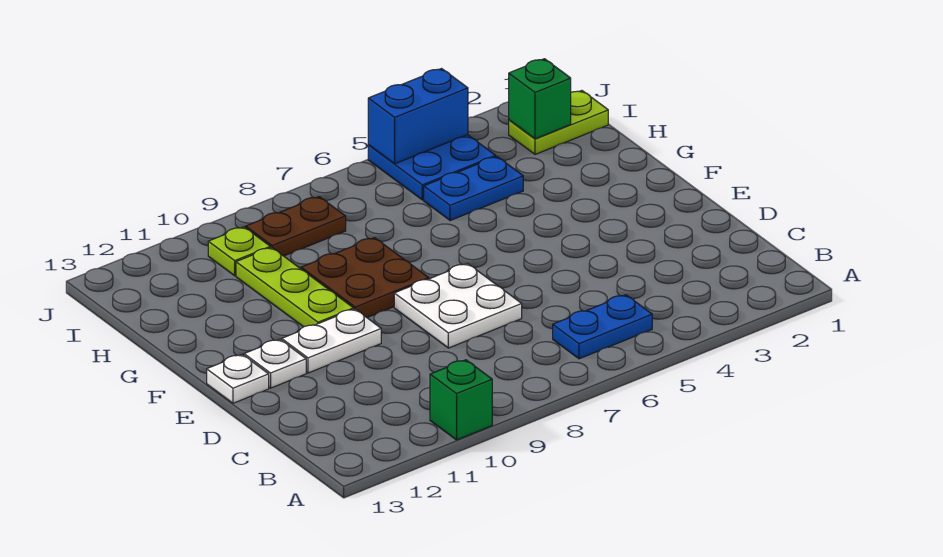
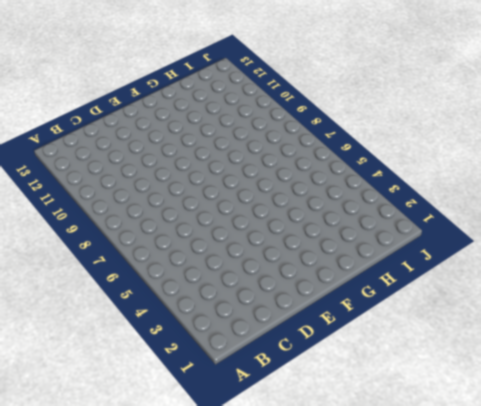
none -> green brick A10 level 1
none -> blue plate B5:B6 level 1
none -> white plate D7:E8 level 1

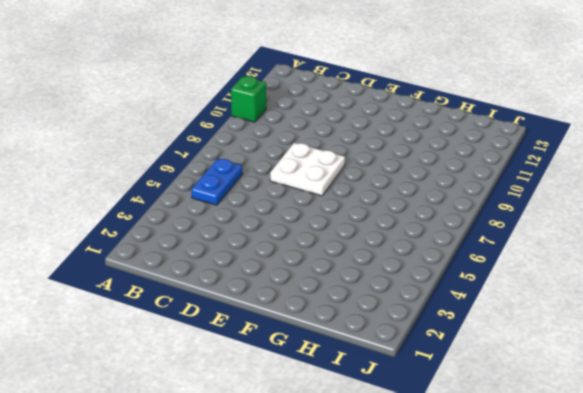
none -> white plate E10:E11 level 1
none -> white plate E12 level 1
none -> white plate E13 level 1

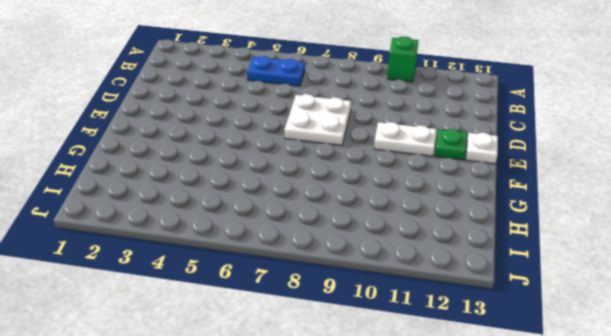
green plate E12 level 1 -> white plate E12 level 1
none -> brown plate F8:G9 level 1
none -> lime plate F10:H10 level 1
none -> blue plate H4:H5 level 1

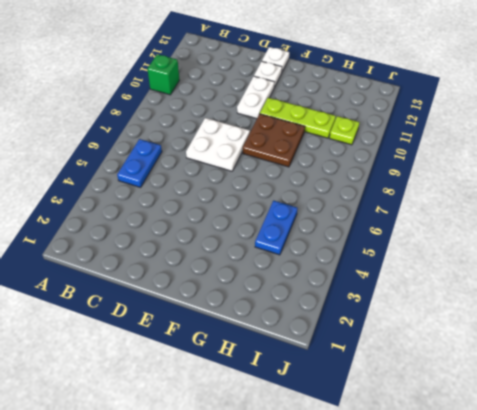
none -> lime plate I1:I2 level 1
none -> blue plate I4:J5 level 1
none -> brown plate I8:I9 level 1

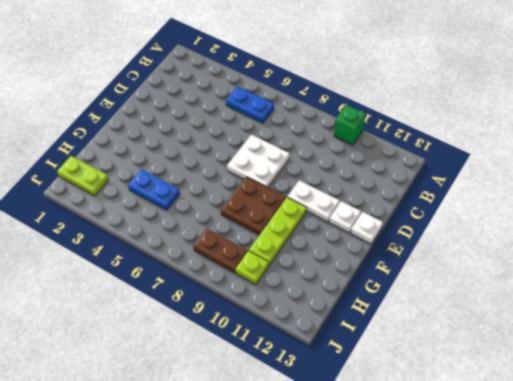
none -> blue plate I4:J5 level 1
none -> green brick I2 level 2
none -> blue brick J4:J5 level 2

